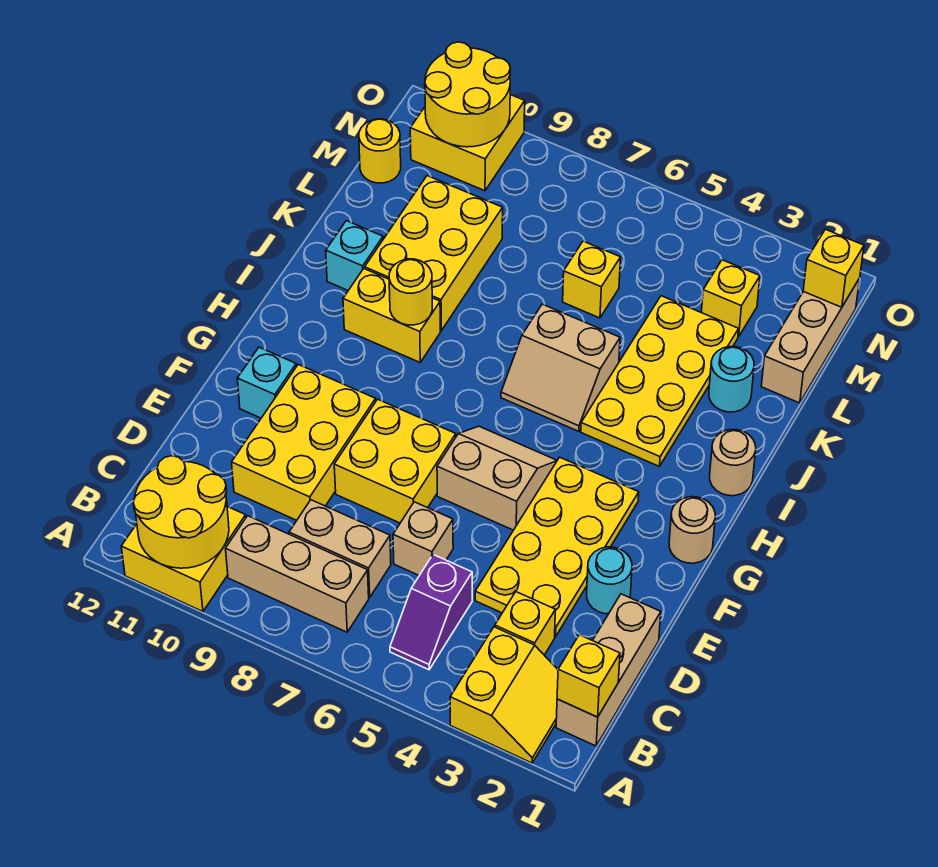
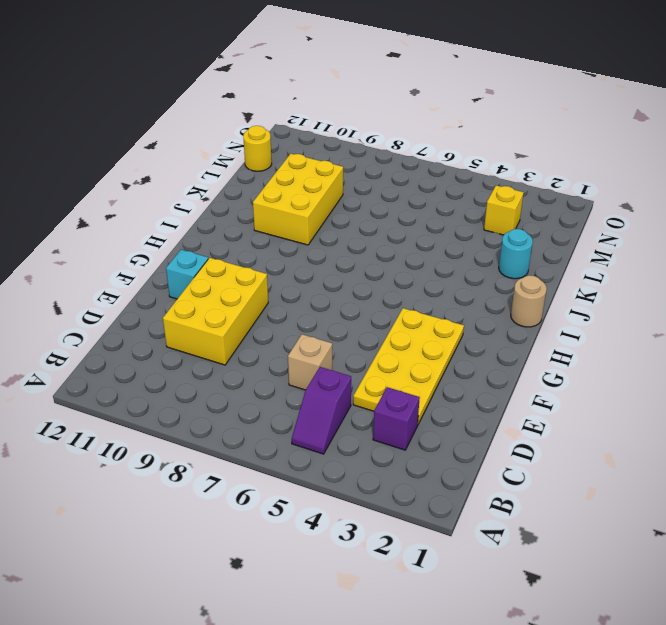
purple brick C3 level 1 -> yellow brick C3 level 1
none -> yellow slope A2:B3 level 1 top 3
none -> yellow brick A10:B11 level 1
none -> tan brick B1:D1 level 1
none -> tan brick B7:B9 level 1

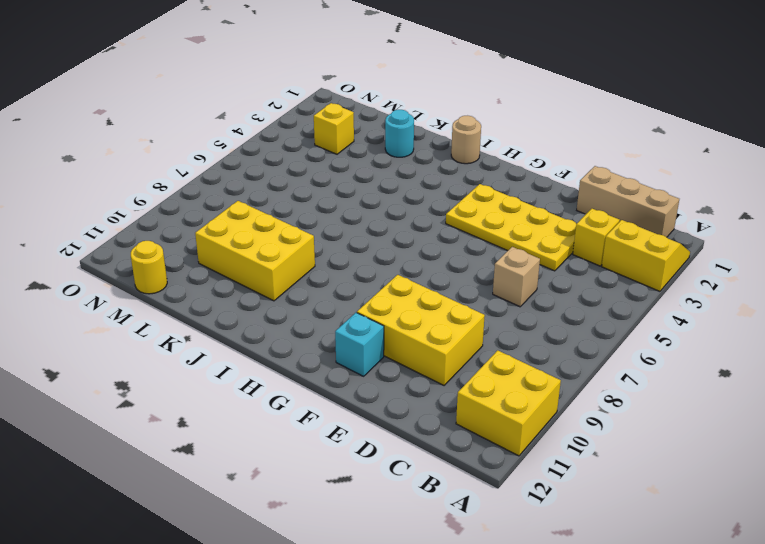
none -> purple slope B5:C5 level 1 top C
none -> tan brick B7:B9 level 1
none -> tan brick C7:C8 level 1
none -> cyan round brick E2 level 1

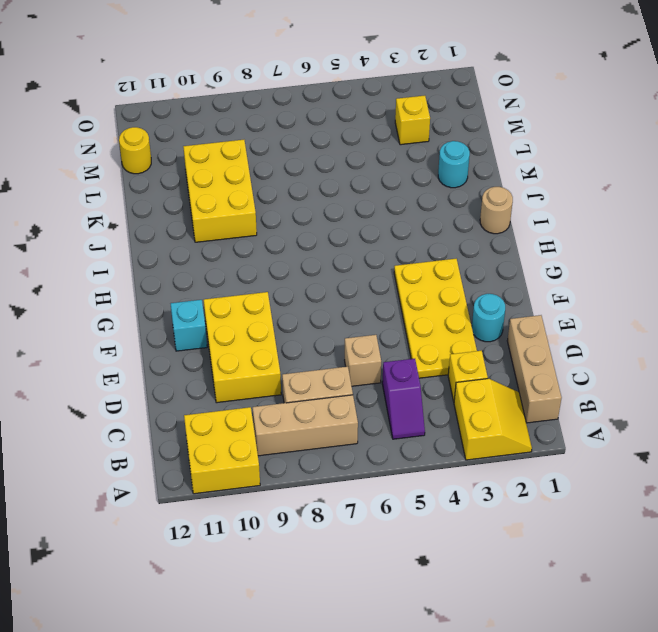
none -> yellow brick E7:F8 level 1
none -> tan slope F5:G6 level 1 top F
none -> tan round brick G1 level 1
none -> yellow plate I3:L4 level 1

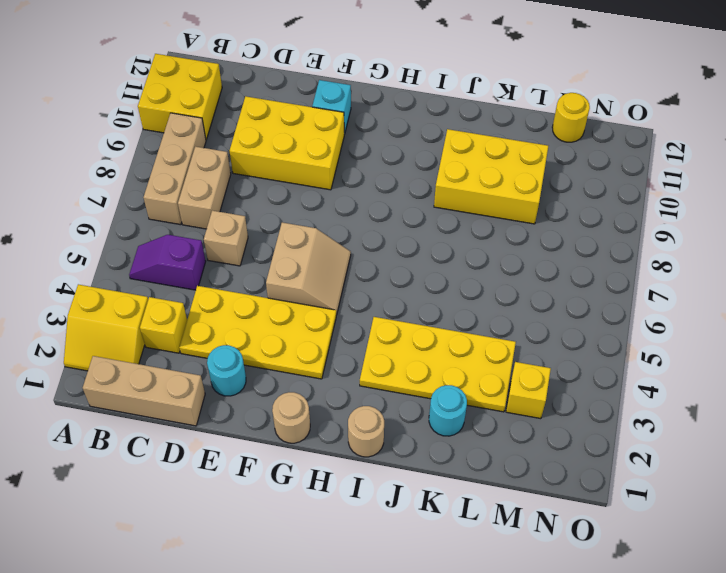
none -> yellow brick E7:F8 level 1
none -> tan slope I5:J6 level 1 top J
none -> yellow brick I9:I10 level 1
none -> cyan brick J11 level 1

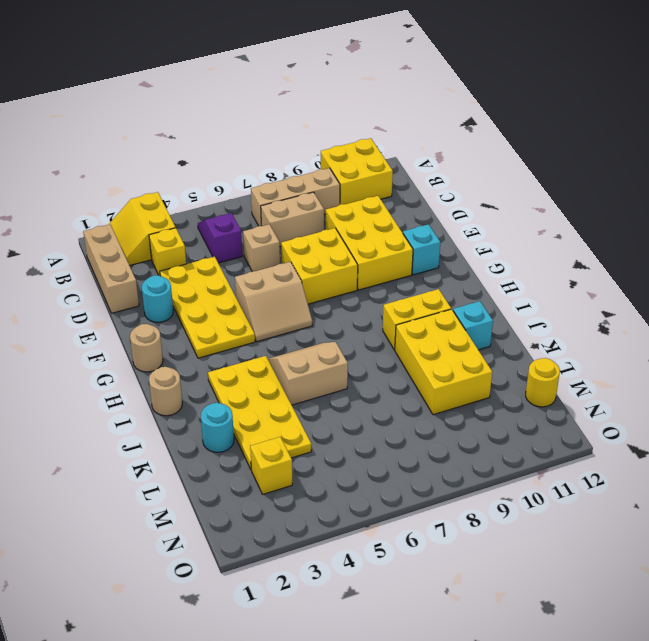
none -> tan brick L1:N1 level 1
none -> yellow brick L6 level 1
none -> yellow brick N10:O11 level 1
none -> yellow round brick A10:B11 level 2

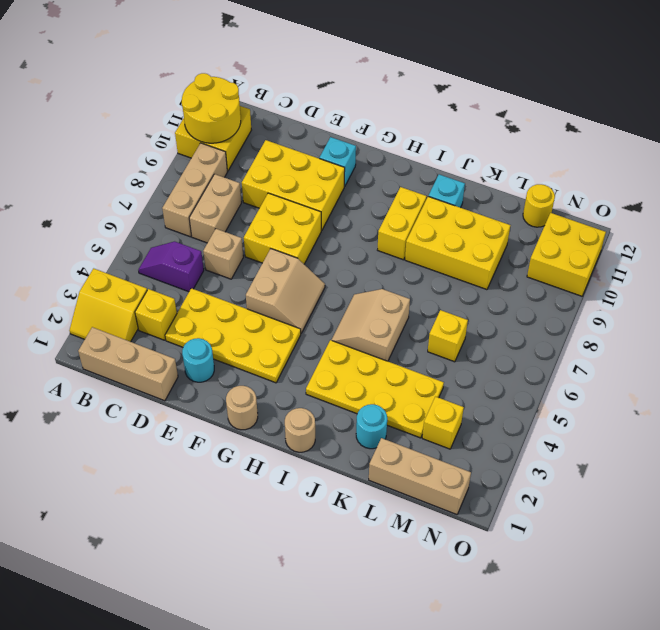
none -> yellow brick B1 level 2
none -> yellow round brick I9 level 2
none -> yellow brick N1 level 2
none -> yellow round brick N10:O11 level 2

